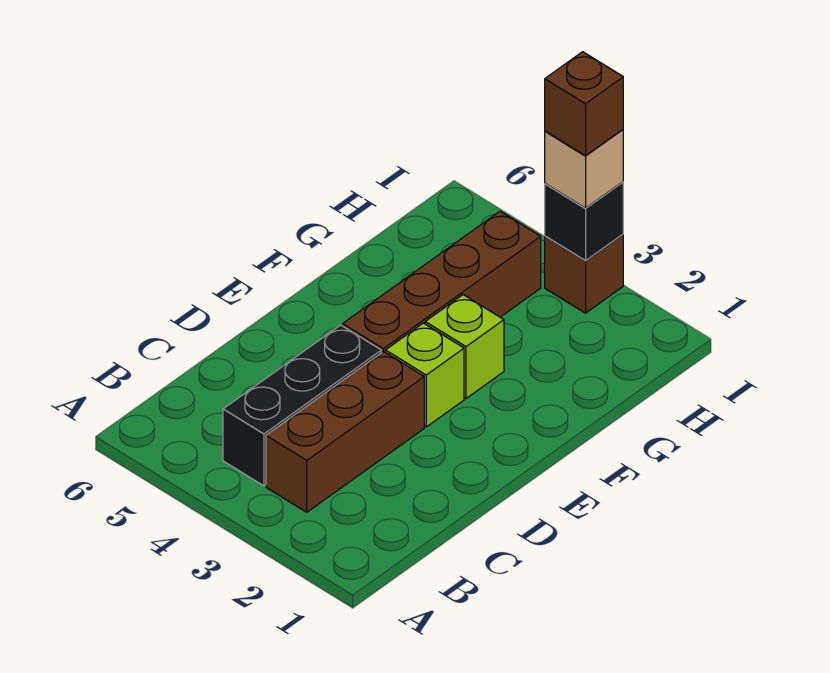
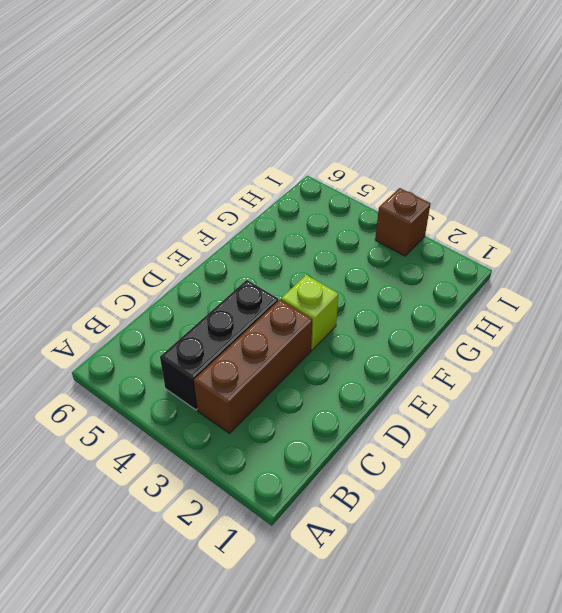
none -> brown brick E4:H4 level 1
none -> lime brick F3 level 1

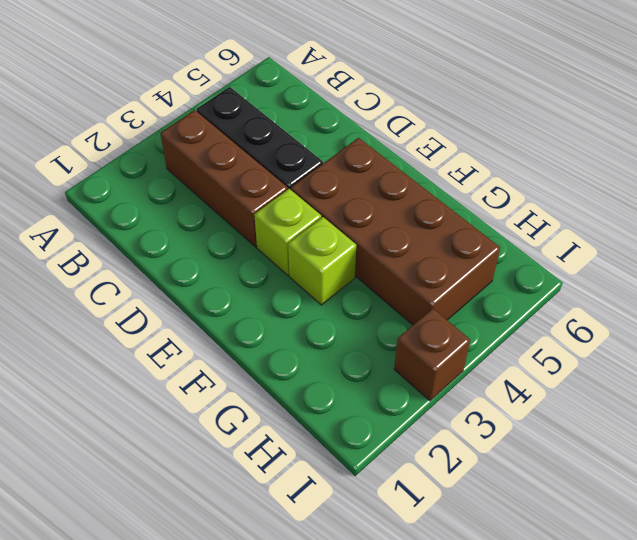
brown brick E4:H5 level 1 -> brown brick E4:H4 level 1
none -> black brick I3 level 2
none -> tan brick I3 level 3

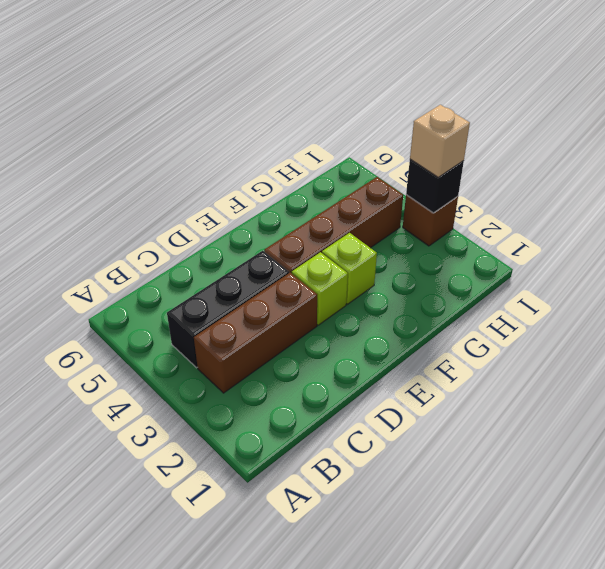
none -> brown brick I3 level 4

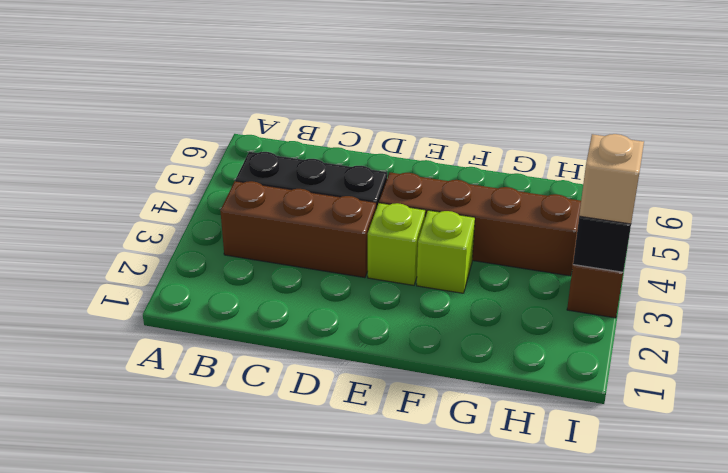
none -> brown brick I3 level 4

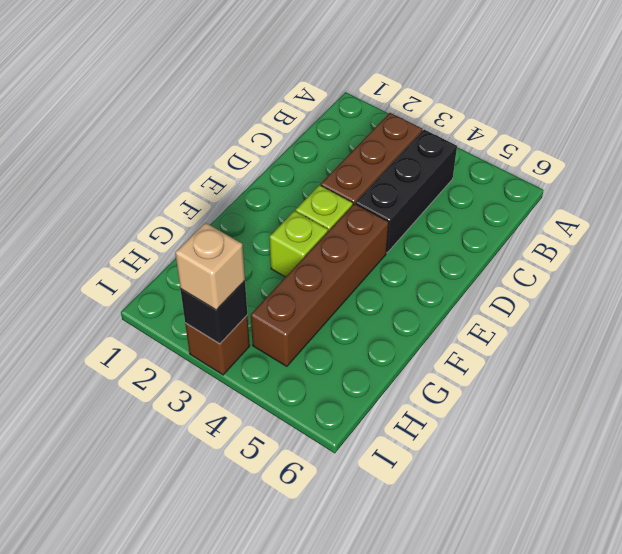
none -> brown brick I3 level 4

